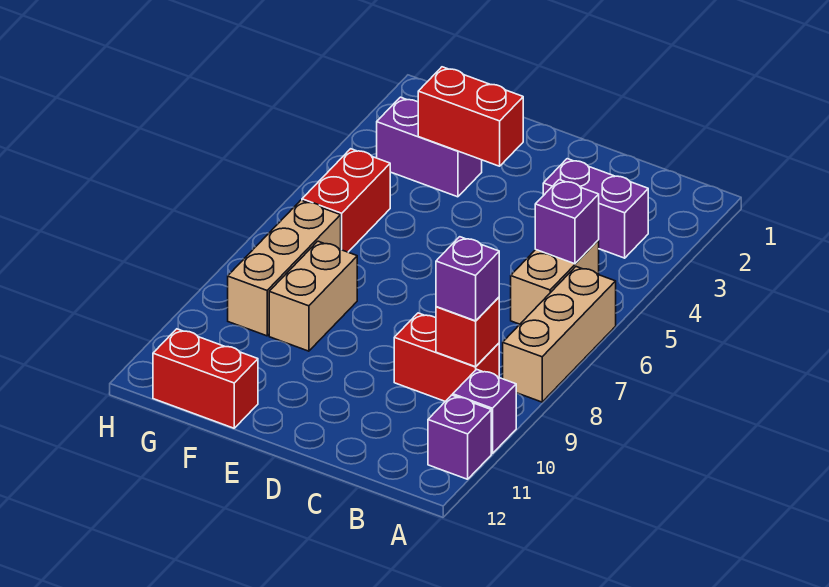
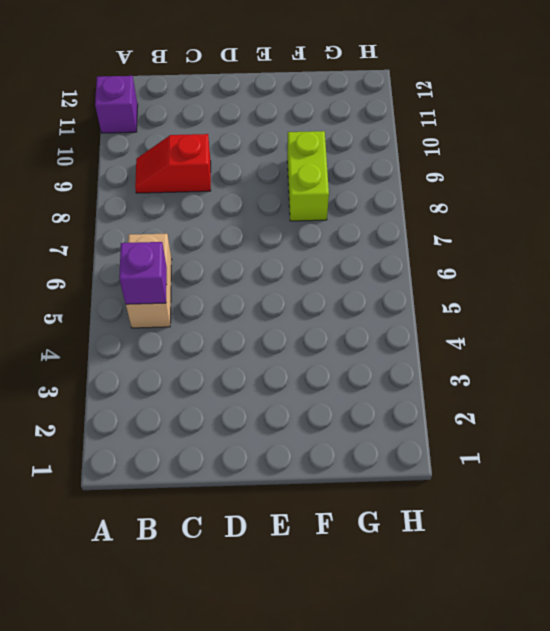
red slope B9:C9 level 1 top C -> red brick B9:C9 level 1
lime brick F8:F9 level 1 -> tan brick F8:F9 level 1
none -> tan brick A6:A8 level 1
none -> purple brick A10 level 1
none -> purple brick B3:C3 level 1

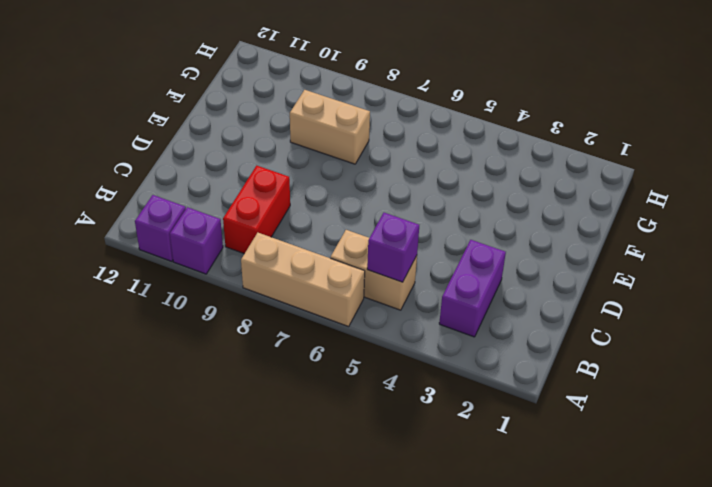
none -> purple brick F3:G3 level 1
none -> red brick F12:G12 level 1
none -> red brick G5:G6 level 1

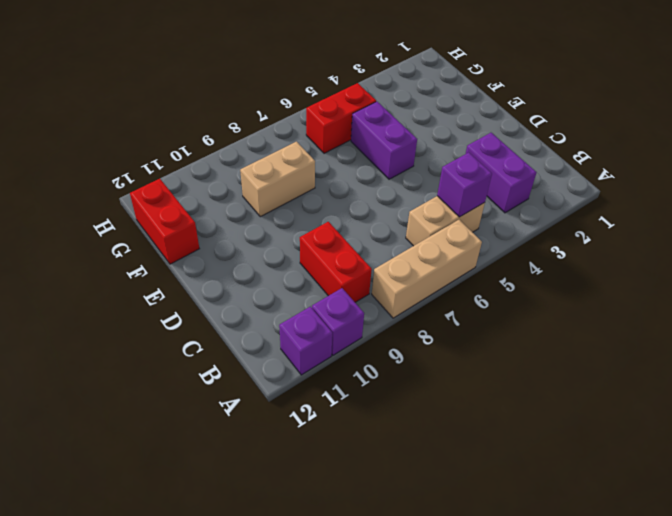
purple brick E5:F5 level 1 -> purple brick F3:G3 level 1
none -> tan brick G7:G9 level 1
none -> red brick B9 level 2
none -> red brick E3:F3 level 2

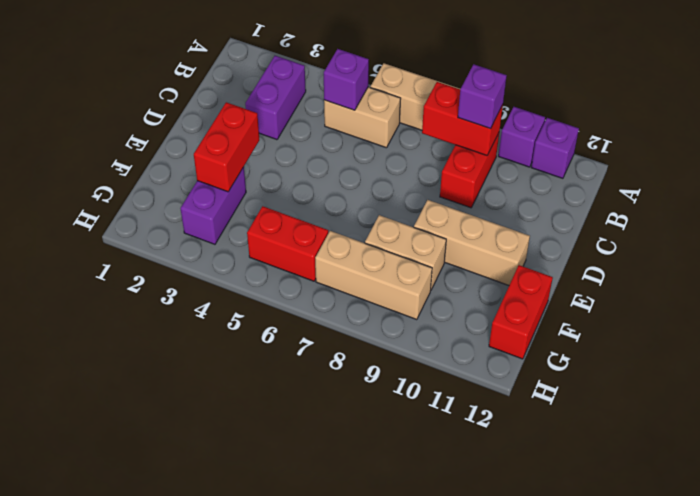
red brick B8:B9 level 2 -> red brick B9 level 2
tan brick E9:E11 level 1 -> none

